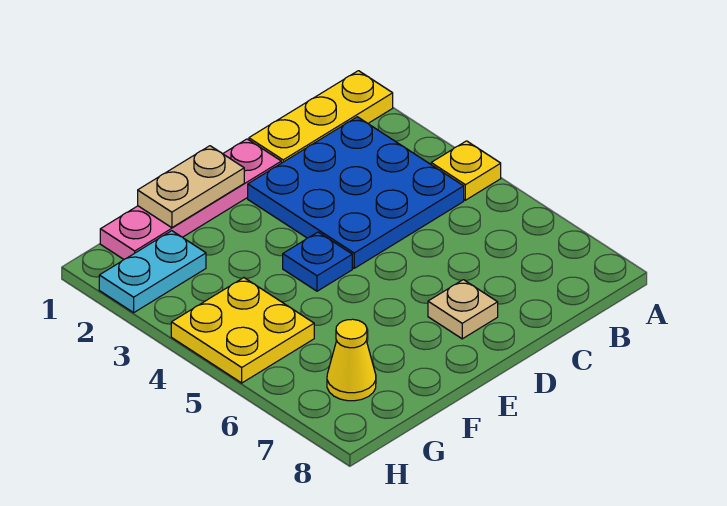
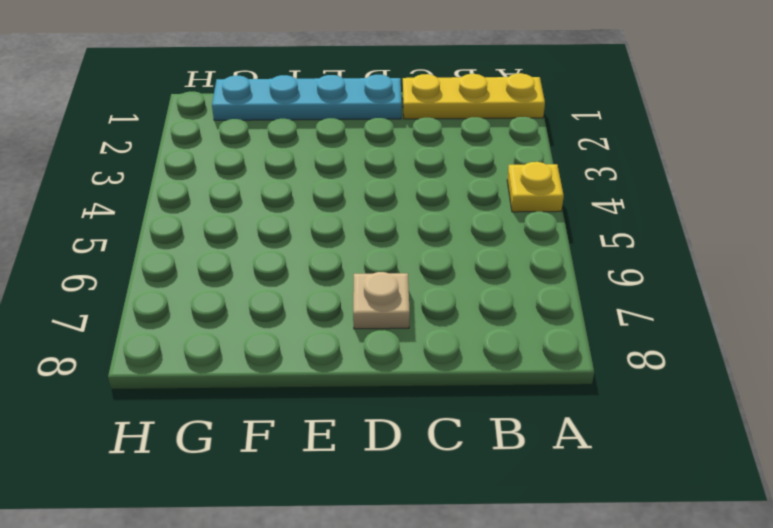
cyan plate D1:G1 level 1 -> pink plate D1:G1 level 1
none -> blue plate B2:D4 level 1
none -> blue plate E4 level 1

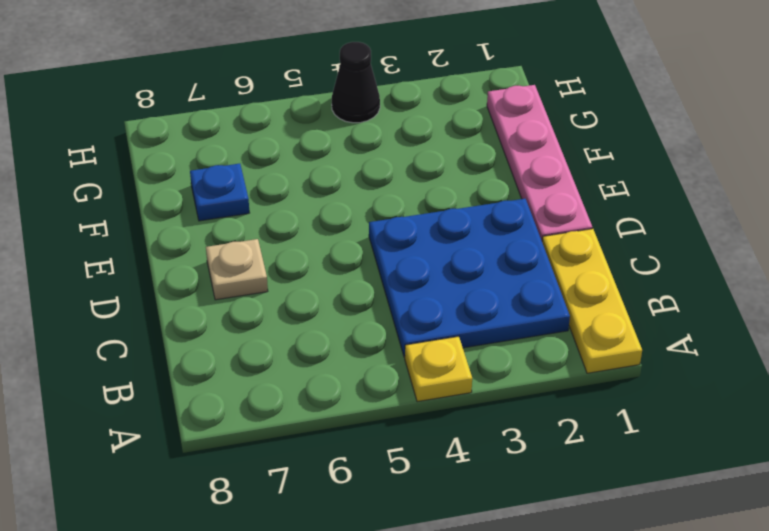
blue plate F7 level 1 -> blue plate E4 level 1
black cone H4 level 1 -> yellow plate G4:H5 level 1
none -> cyan plate G2:H2 level 1
none -> yellow cone G7 level 1

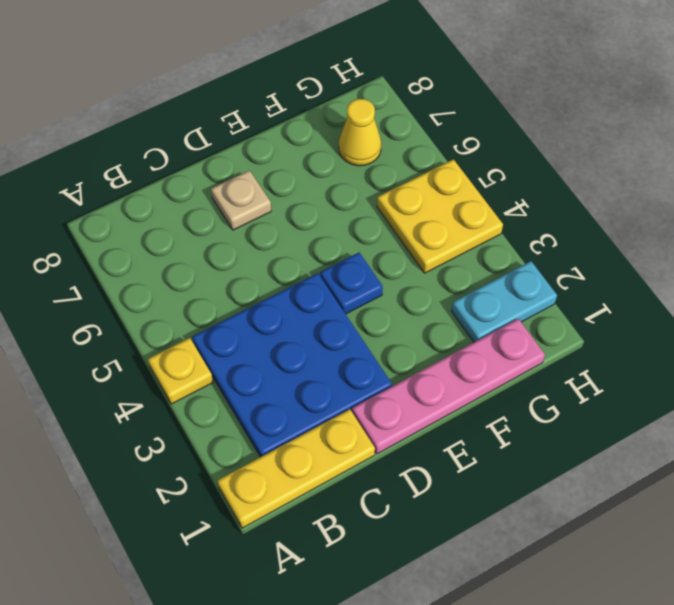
none -> tan plate E1:F1 level 2

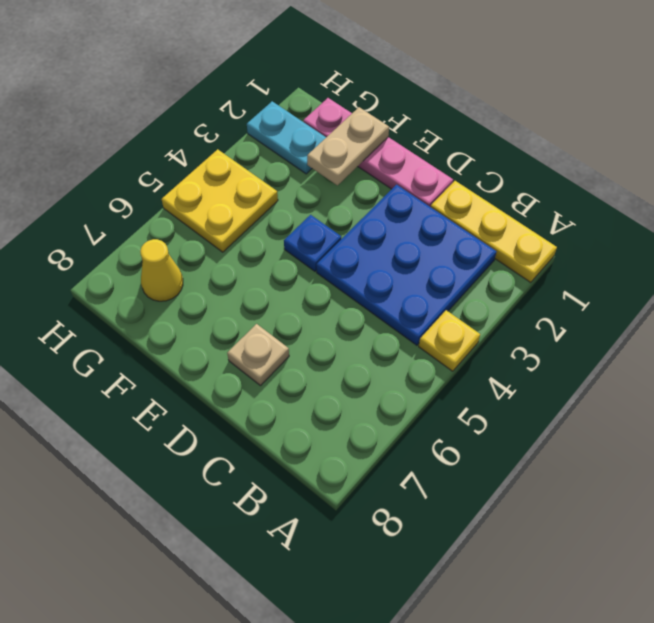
tan plate F1:F2 level 2 -> tan plate E1:F1 level 2

